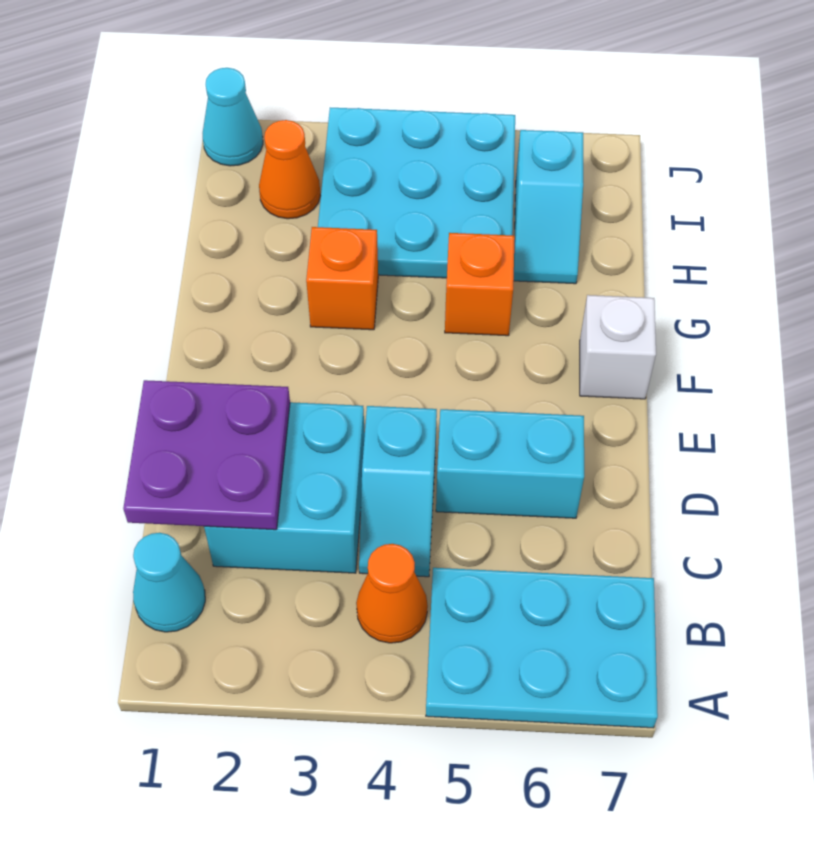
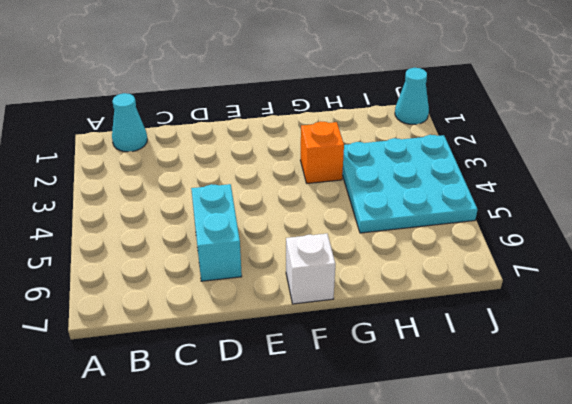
none -> cyan plate A5:B7 level 1
none -> orange cone B4 level 1
none -> cyan brick C2:D3 level 1

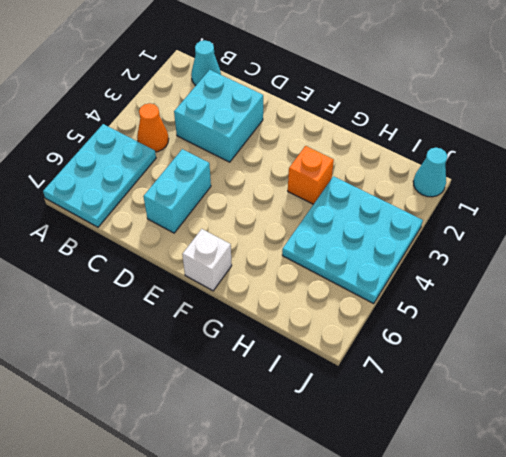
none -> cyan slope C4:D4 level 1 top D
none -> orange brick G5 level 1
none -> cyan slope H6:I6 level 1 top I

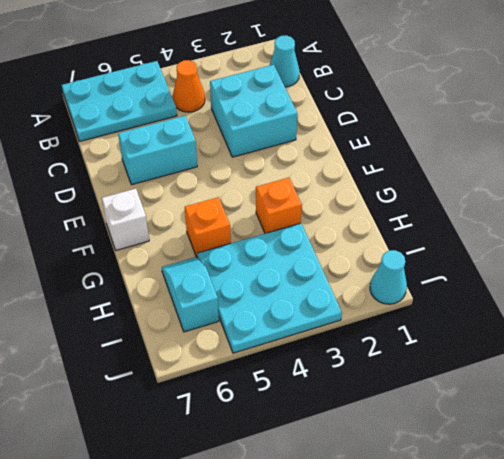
none -> cyan slope C4:D4 level 1 top D
none -> orange cone I2 level 1
none -> purple plate C1:D2 level 2

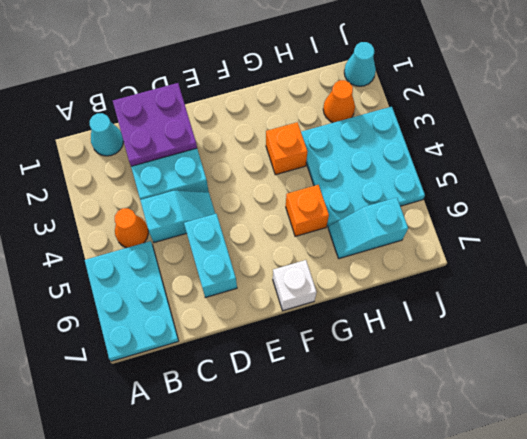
cyan slope C4:D4 level 1 top C -> cyan slope C4:D4 level 1 top D

